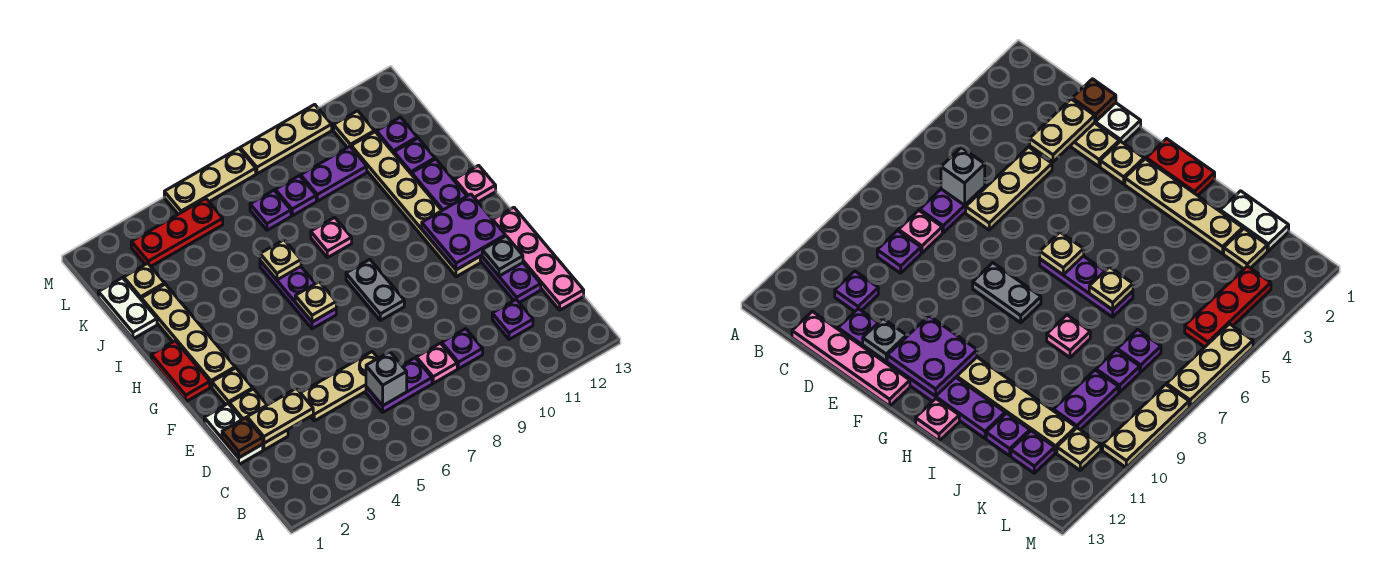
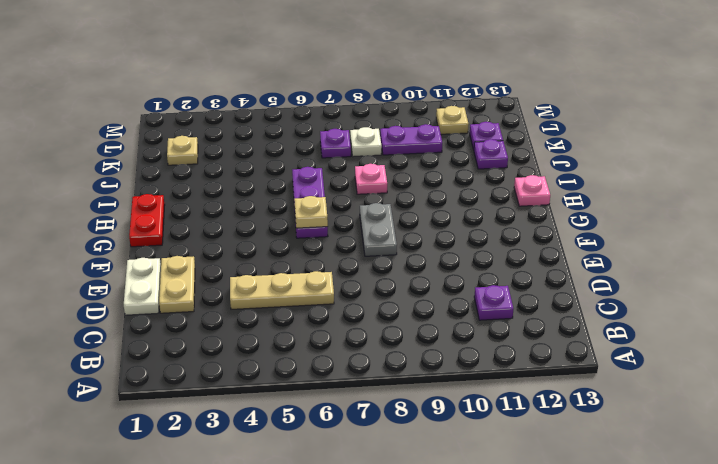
white plate K8 level 1 -> purple plate K8 level 1
none -> purple plate C6:C7 level 1
none -> pink plate C8 level 1
none -> purple plate C9 level 1
none -> pink plate C13:F13 level 1

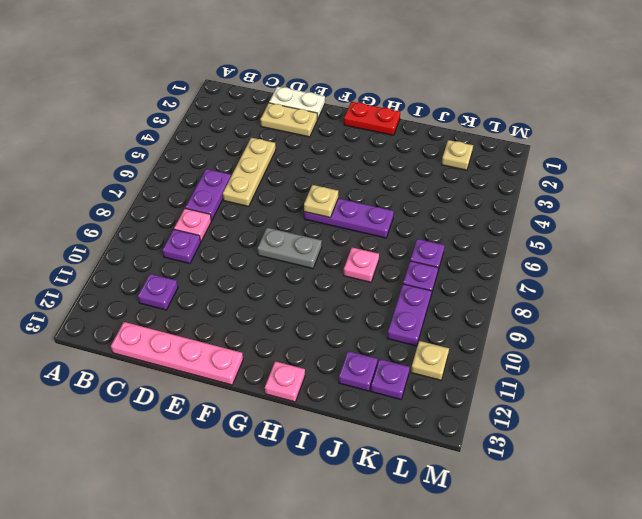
none -> purple plate D12:I12 level 1
none -> tan plate F2 level 1
none -> tan plate F11:K11 level 1
none -> tan plate G2:J2 level 1

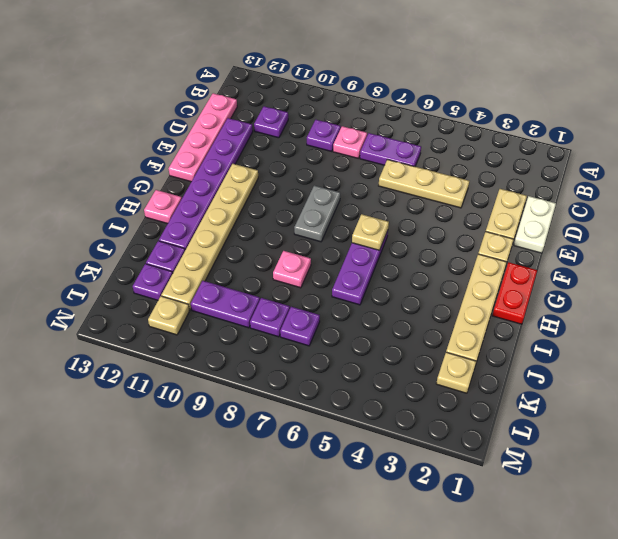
none -> white plate J1:K1 level 1
none -> red plate L3:L5 level 1
none -> tan plate M5:M7 level 1
none -> tan plate M8:M10 level 1

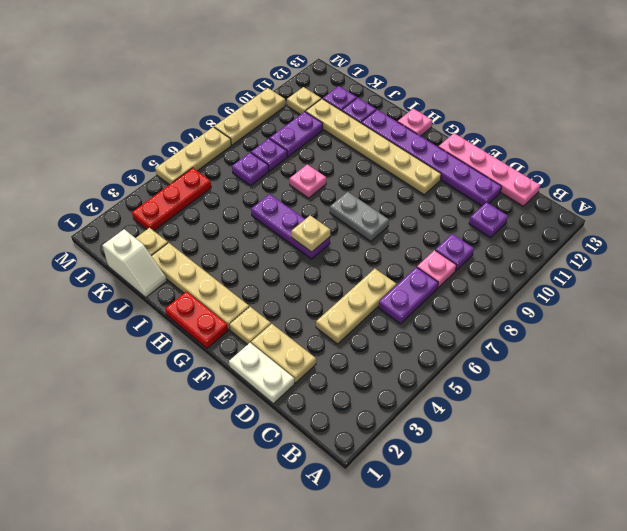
white slope J1:K1 level 1 top K -> white plate J1:K1 level 1
none -> grey brick C6 level 2
none -> brown plate D1 level 2
none -> tan plate D2:D3 level 2
none -> grey plate E12 level 2

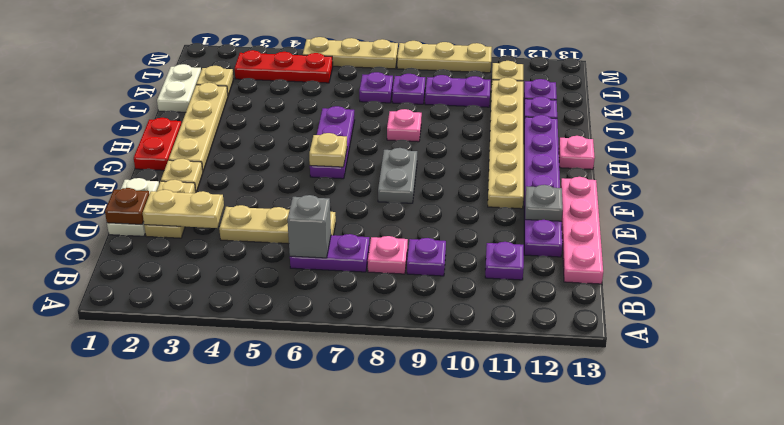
none -> purple plate F11:G12 level 2
none -> tan plate I6 level 2

